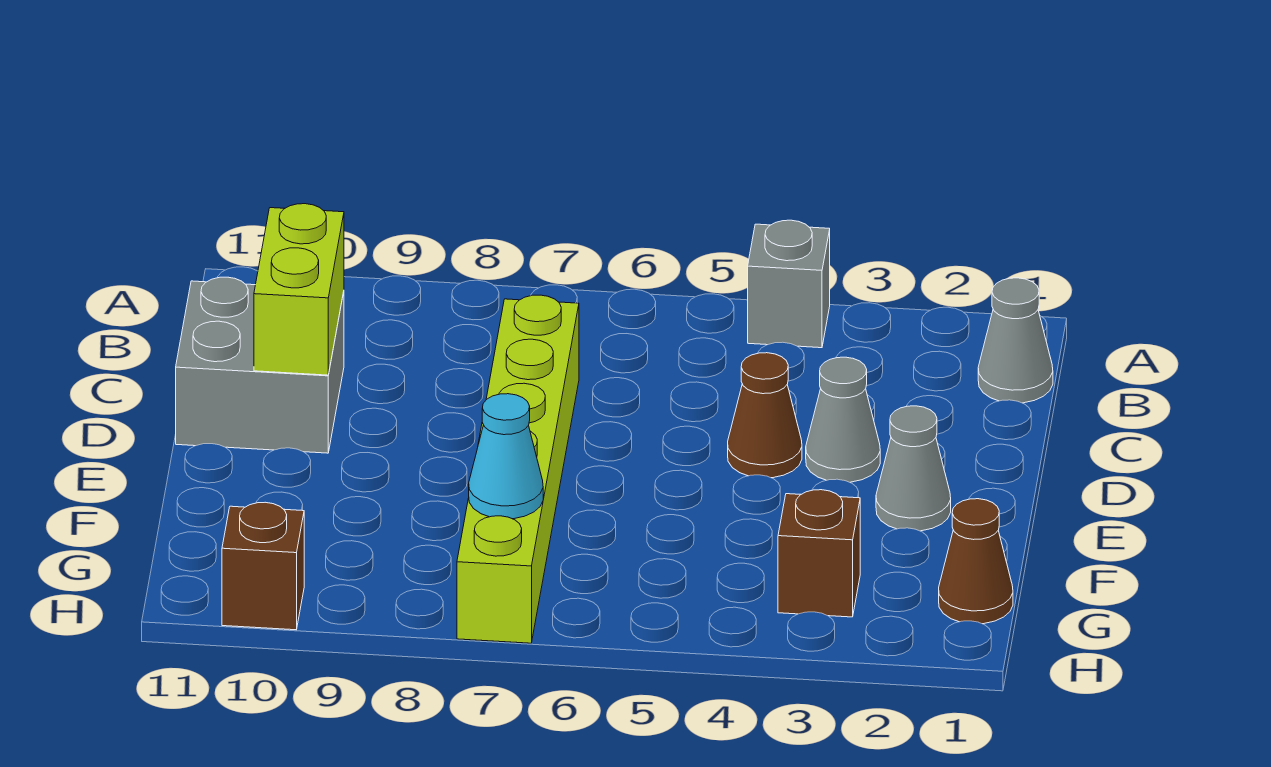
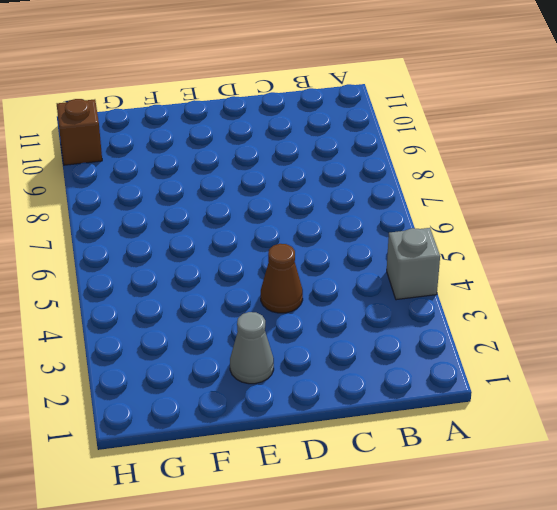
none -> grey cone B1 level 1
none -> lime brick C7:H7 level 1
none -> grey brick C10:D11 level 1

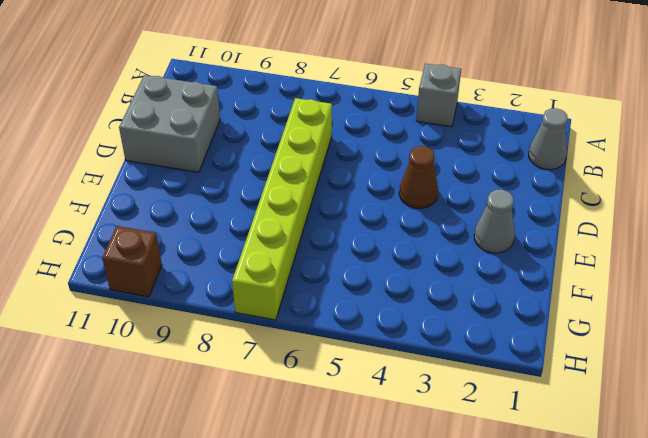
none -> grey cone D3 level 1
none -> brown cone G1 level 1
none -> brown brick G3 level 1

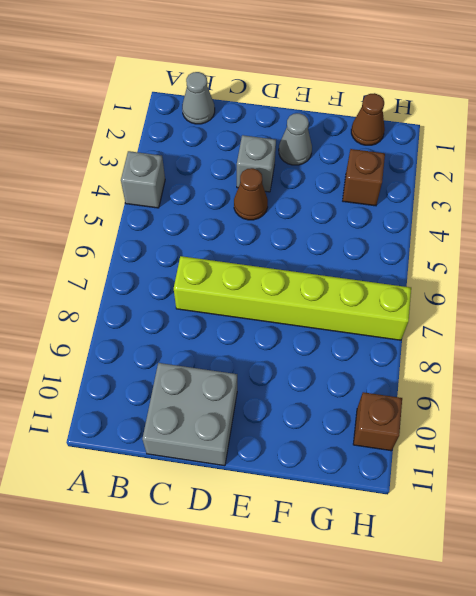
grey brick D3 level 1 -> grey cone D3 level 1
none -> lime brick C10:D10 level 2
none -> cyan cone G7 level 2

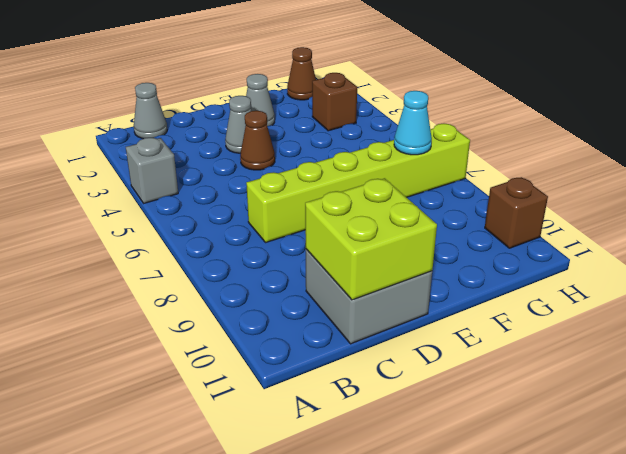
lime brick C10:D11 level 2 -> lime brick C10:D10 level 2

